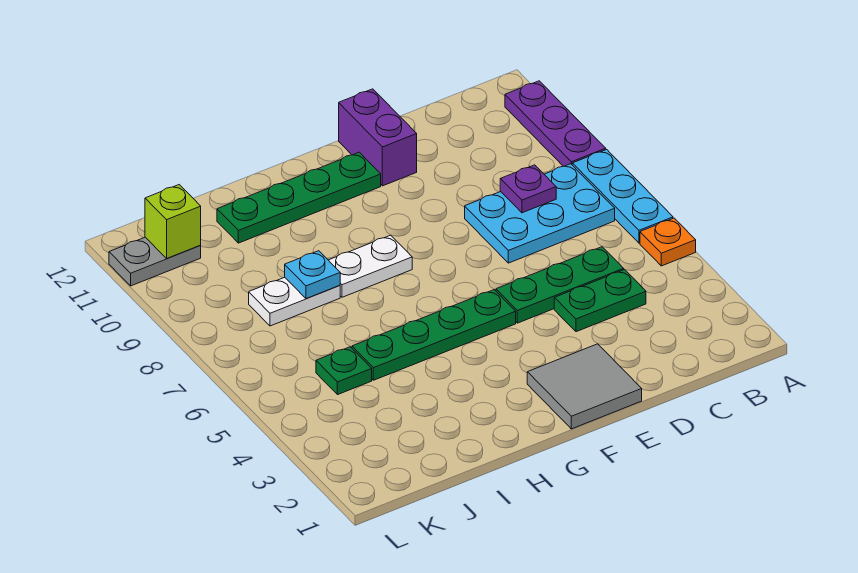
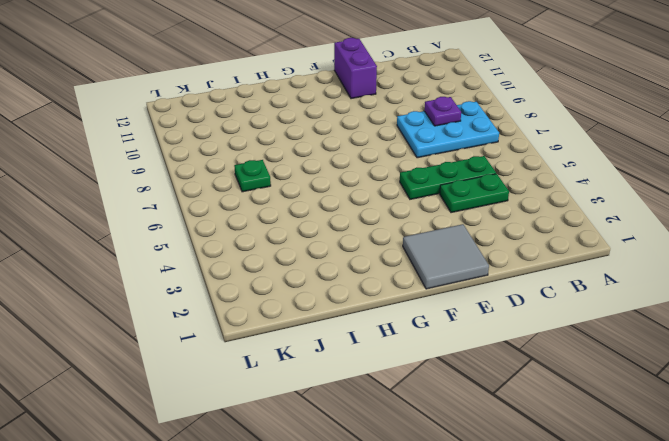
green plate J7 level 1 -> green plate J5 level 1
none -> orange plate A5 level 1
none -> cyan plate A6:A8 level 1
none -> purple plate A9:A11 level 1

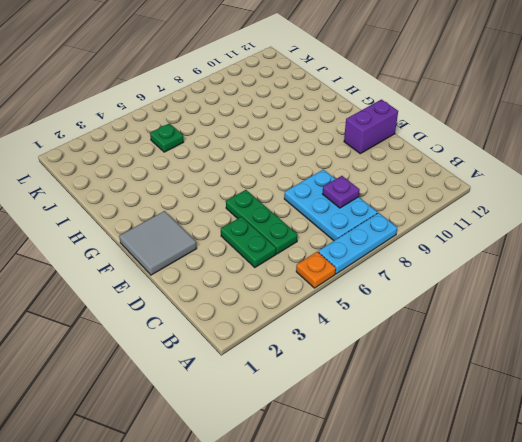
none -> purple plate A9:A11 level 1
none -> green plate F5:I5 level 1
none -> green plate F11:I11 level 1

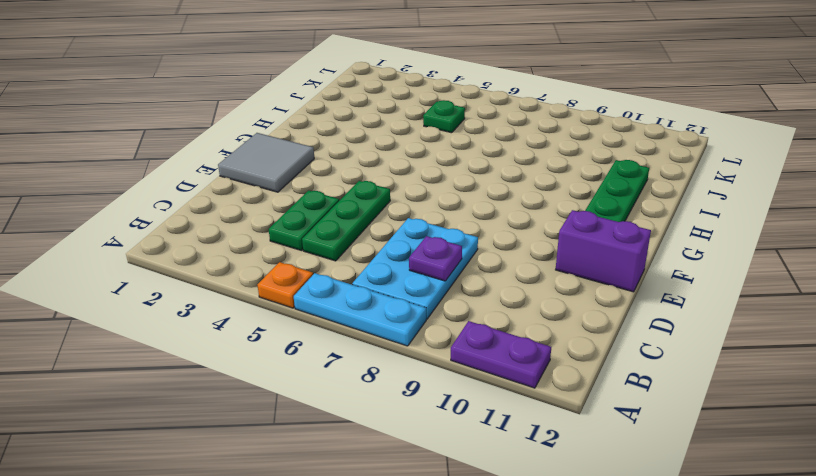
purple plate A10:A11 level 1 -> purple plate A9:A11 level 1
none -> green plate F5:I5 level 1
none -> white plate G8:H8 level 1
none -> white plate I8:J8 level 1

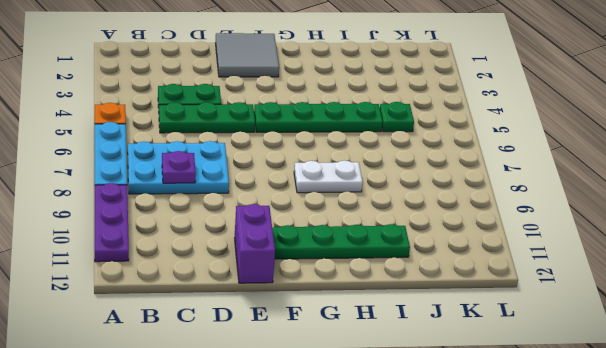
none -> white plate I8:J8 level 1
none -> grey plate K11:L11 level 1
none -> cyan plate I8 level 2

